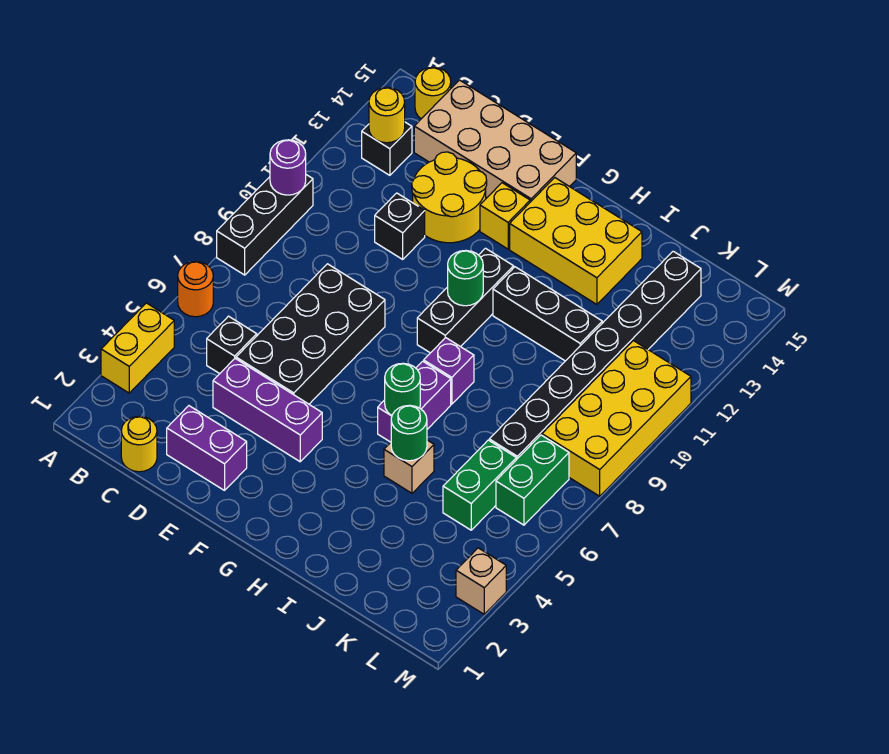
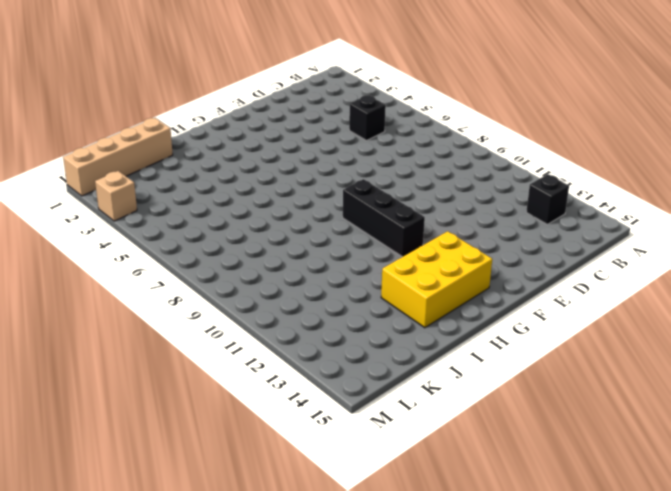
tan brick J1:M1 level 1 -> none
none -> yellow brick A3:A4 level 1
none -> orange round brick A6 level 1
none -> black brick A8:A10 level 1
none -> yellow round brick B15 level 1

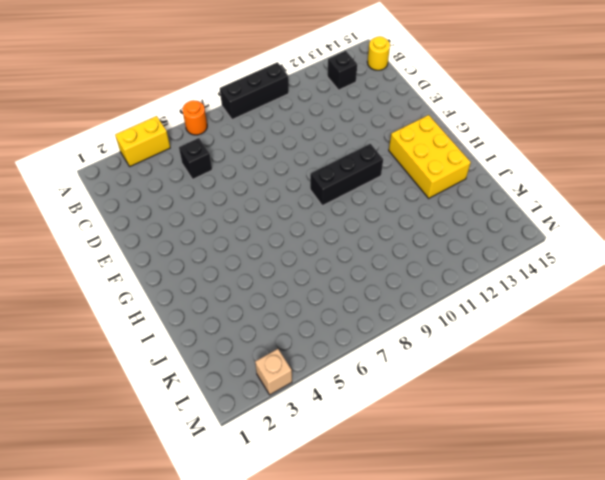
none -> yellow round brick C1 level 1
none -> tan brick C14:F15 level 1
none -> purple brick D2:E2 level 1
none -> purple brick D4:F4 level 1

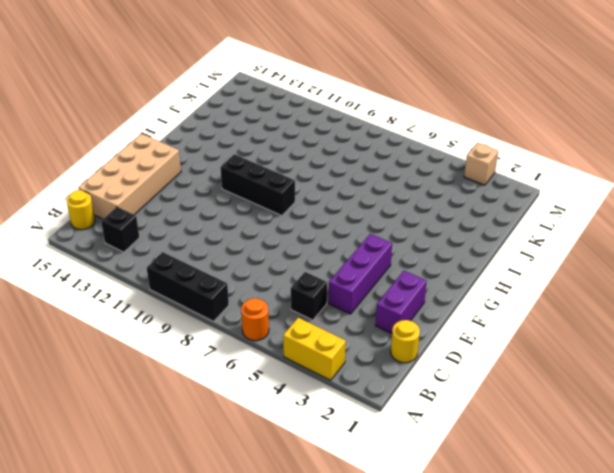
none -> black brick D5:E8 level 1
none -> black brick D11 level 1
none -> yellow round brick D12:E13 level 1
none -> yellow brick F13 level 1

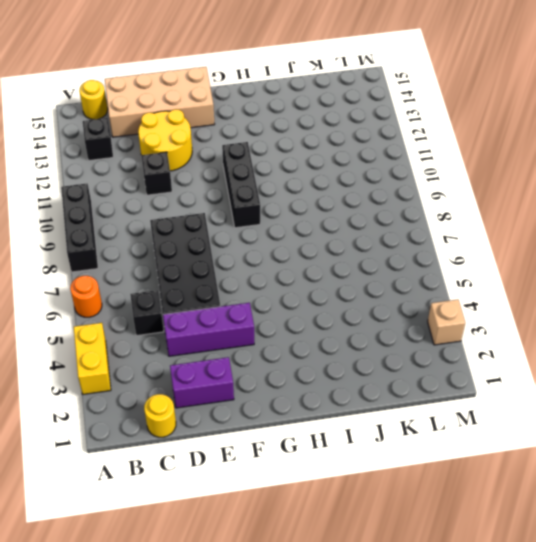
none -> yellow brick F13 level 1
none -> yellow brick G13:I14 level 1
none -> purple brick H6:H7 level 1
none -> purple brick H8 level 1

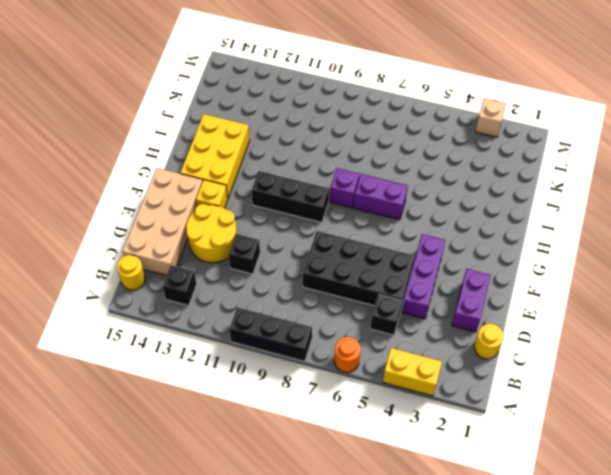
none -> black brick H11:J11 level 1
none -> tan brick I5 level 1
none -> green brick K5:K6 level 1
none -> black brick K7:K14 level 1

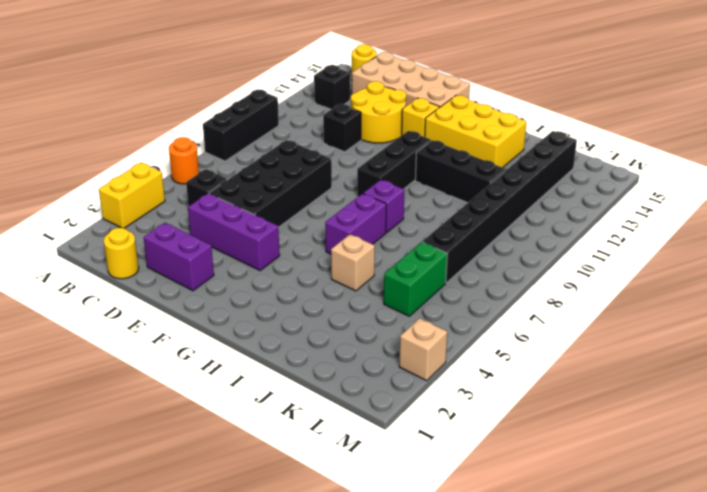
none -> green brick L6:L7 level 1
none -> yellow brick L8:M11 level 1
none -> purple round brick A10 level 2
none -> yellow round brick B13 level 2

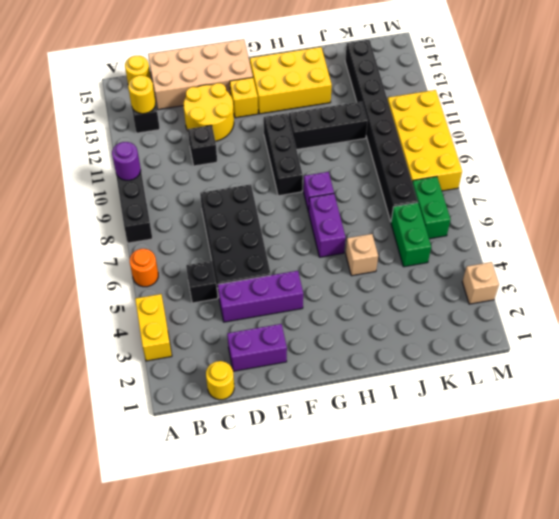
none -> green round brick G10 level 2
none -> green round brick H6 level 2
none -> green round brick I5 level 2

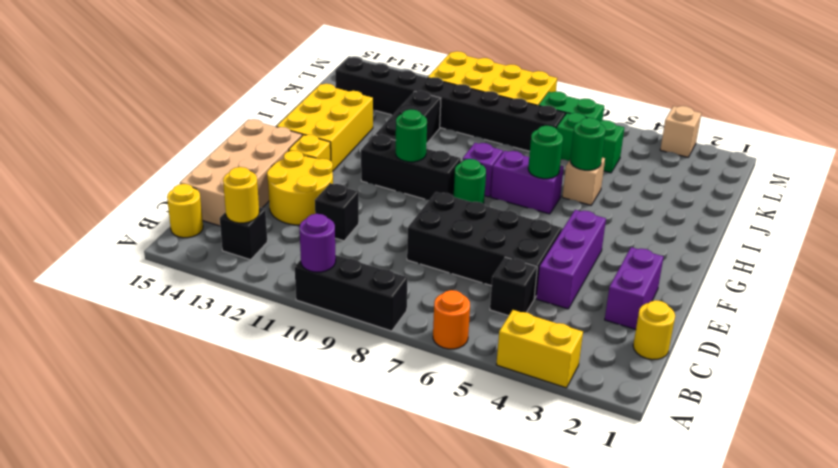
green round brick G8 level 1 -> none

